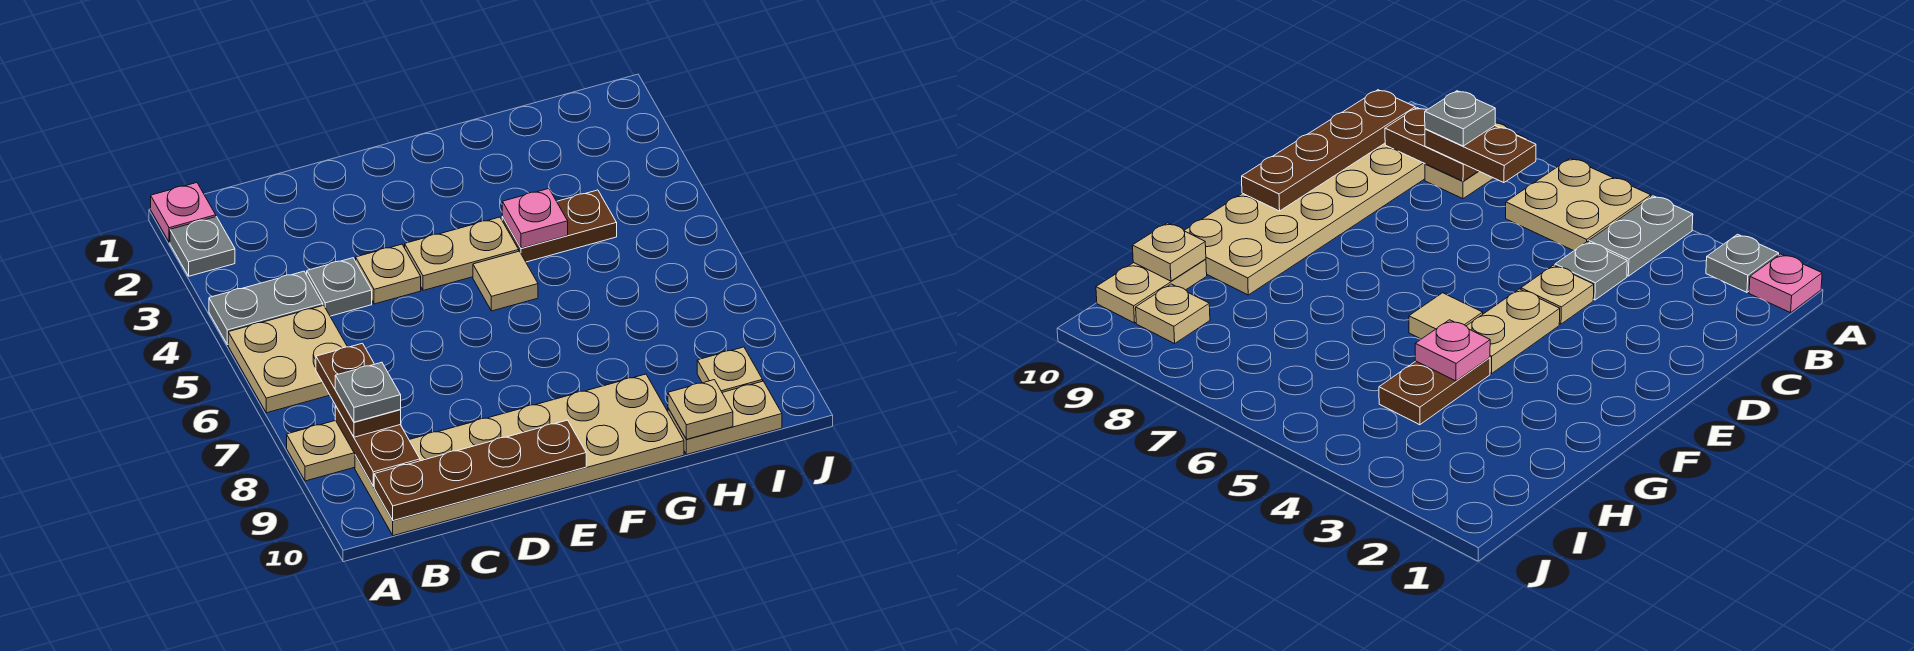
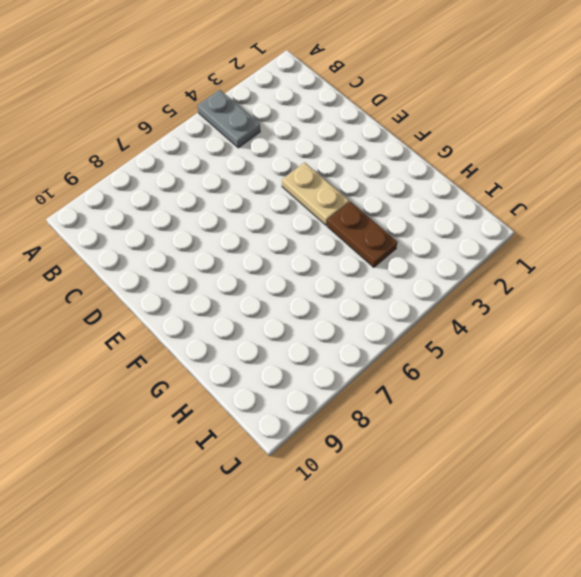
none -> pink plate A1 level 1
none -> grey plate A2 level 1
none -> tan plate A5:B6 level 1

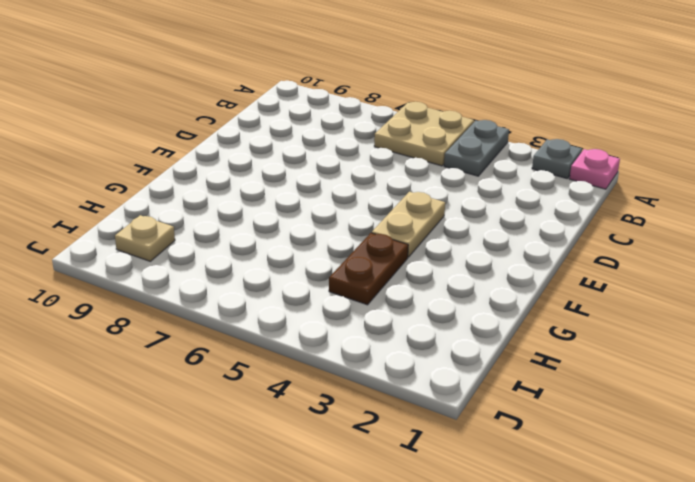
none -> tan plate A8:B8 level 1
none -> tan plate B9:G10 level 1
none -> grey plate C4 level 1

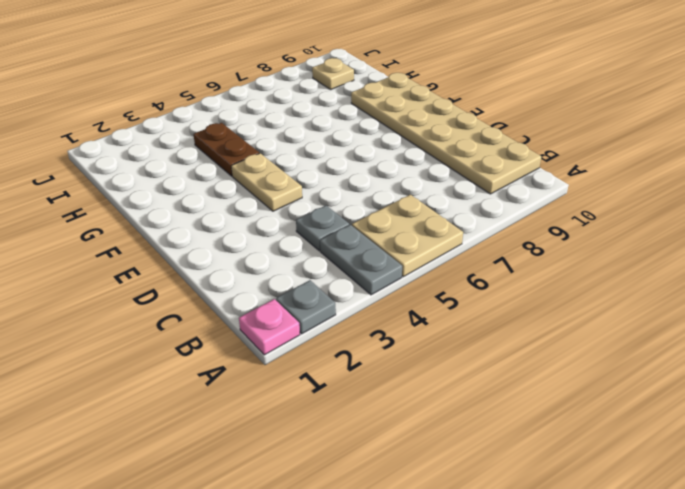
none -> tan plate A8:B8 level 1
none -> tan plate D4 level 1
none -> tan tile F5 level 1

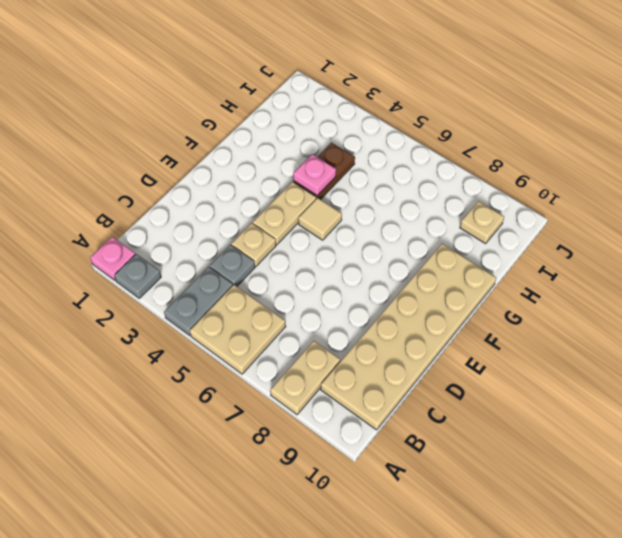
none -> tan plate H10:I10 level 1
none -> brown plate B8:B9 level 2
none -> brown plate B10:E10 level 2

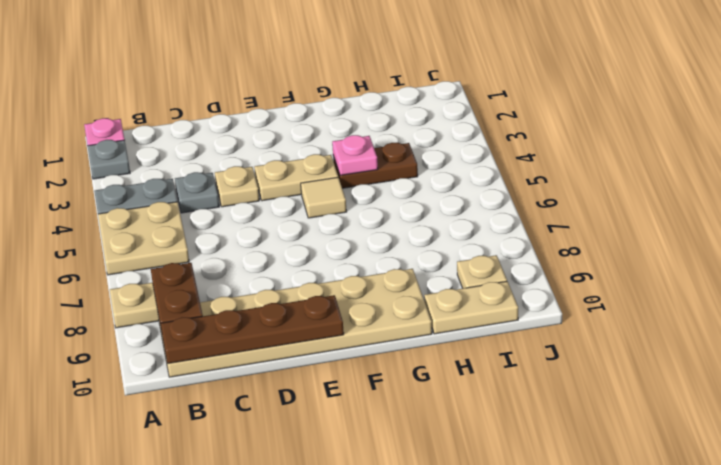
none -> tan plate H10 level 2
none -> brown plate B7:B8 level 3
none -> grey plate B8 level 4

